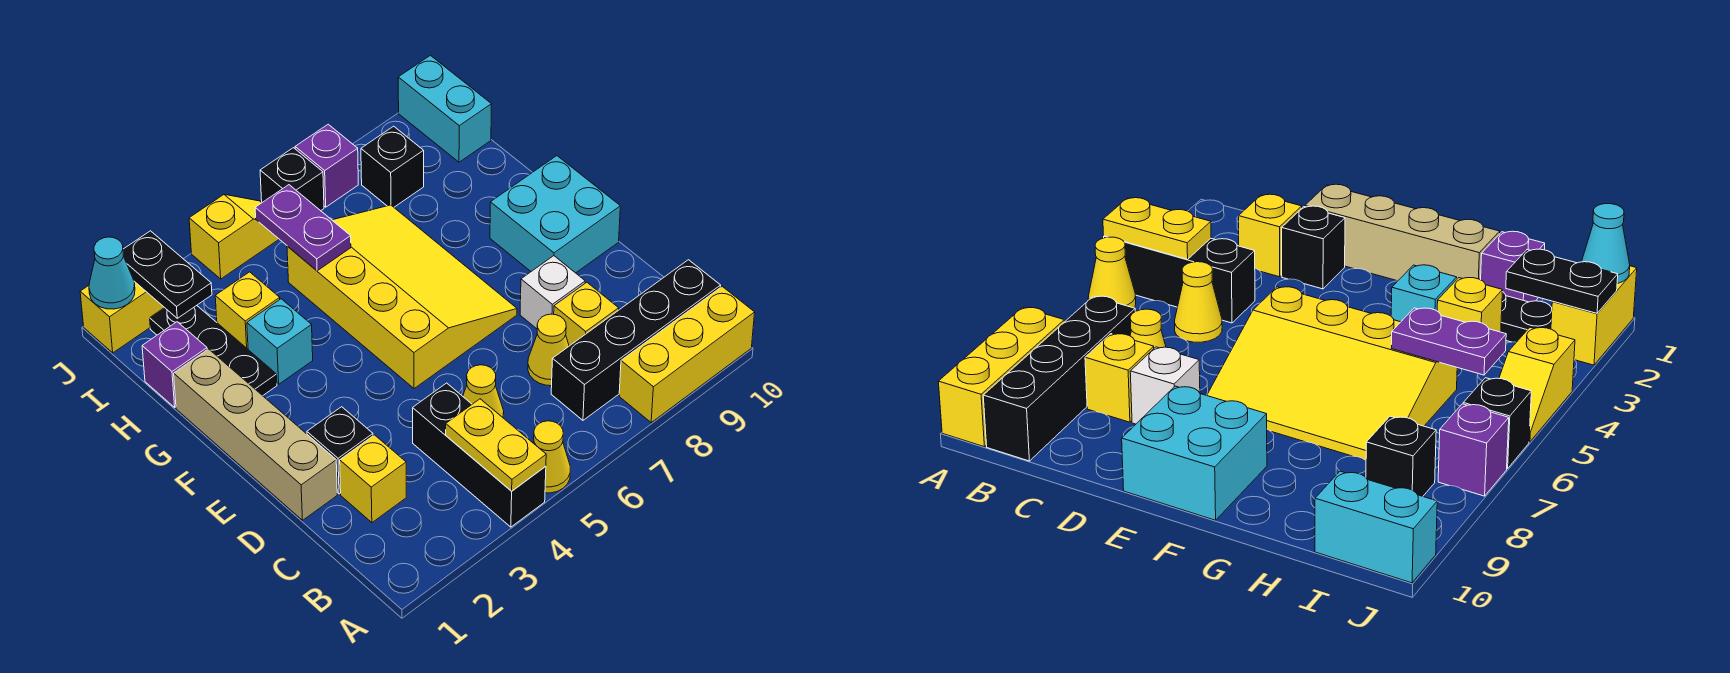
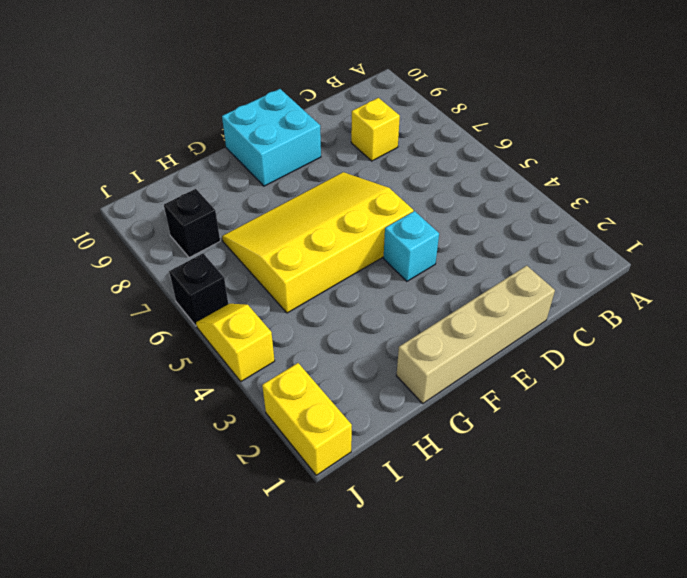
cyan brick E4 level 1 -> cyan brick G3 level 1
none -> black brick A4:C4 level 1
none -> yellow cone A5 level 1
none -> yellow brick A8:A10 level 1

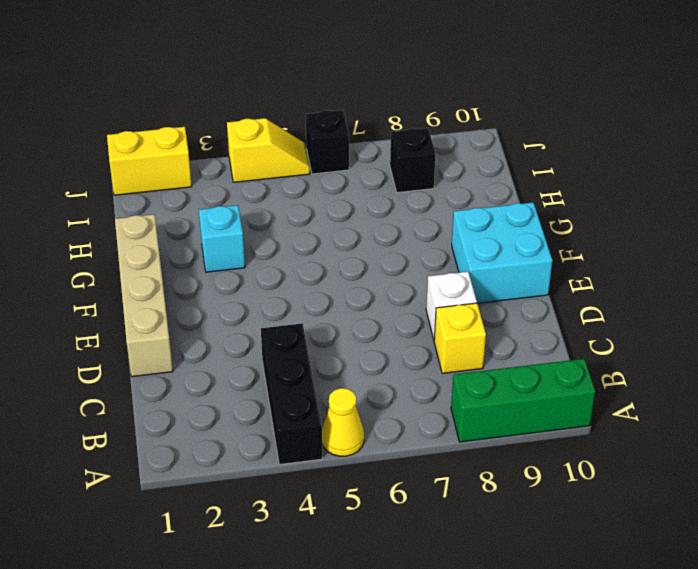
green brick A8:A10 level 1 -> yellow brick A8:A10 level 1
none -> black brick B7:B10 level 1
none -> yellow brick C2 level 1
none -> yellow cone C5 level 1

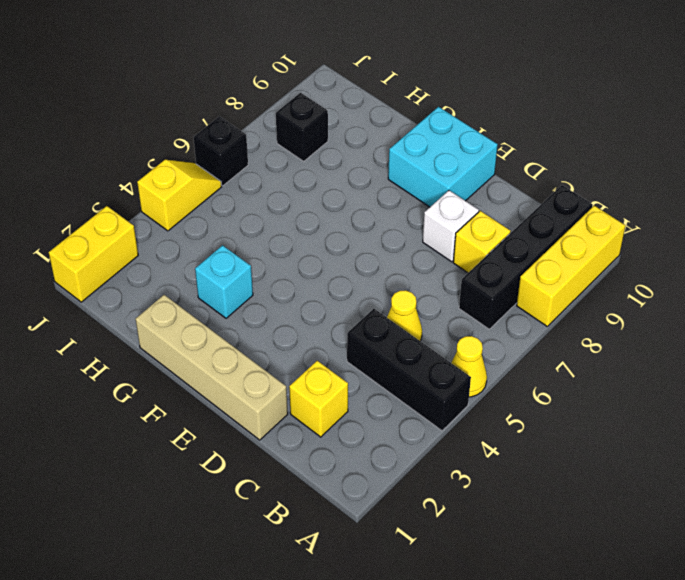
none -> yellow cone C7 level 1
none -> black brick D2 level 1
none -> yellow slope E5:H7 level 1 top 5

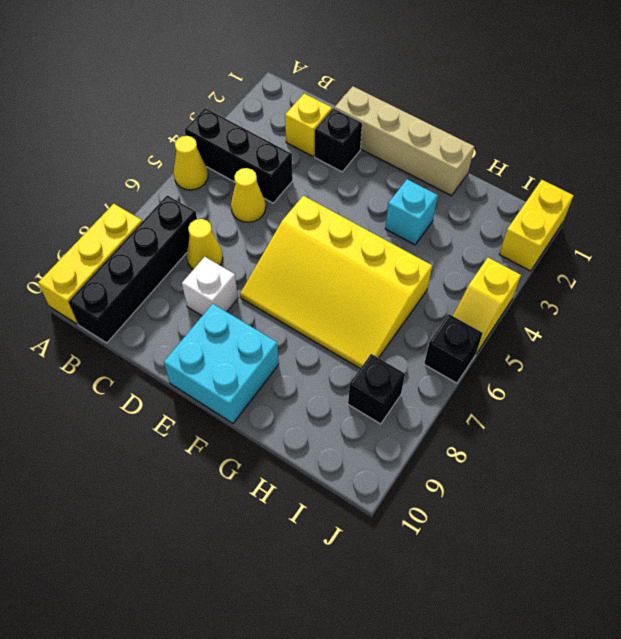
none -> yellow brick C8 level 1
none -> black plate G2:I2 level 1
none -> purple brick H1 level 1

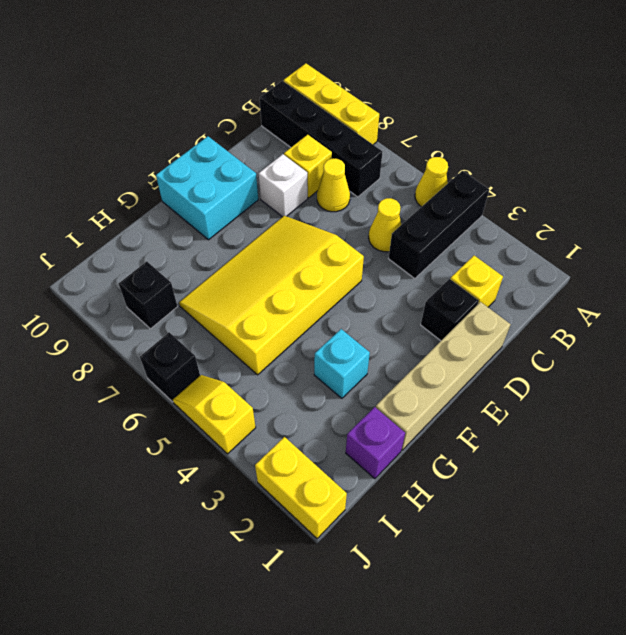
none -> black plate G2:I2 level 1
none -> yellow brick H3 level 1
none -> cyan brick I10:J10 level 1

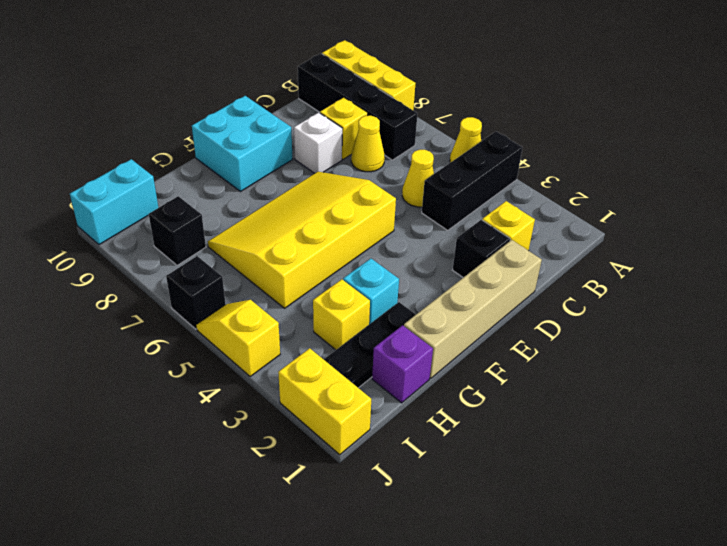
none -> purple brick J7 level 1
none -> yellow plate A4:B4 level 2
none -> purple plate H5:I5 level 2

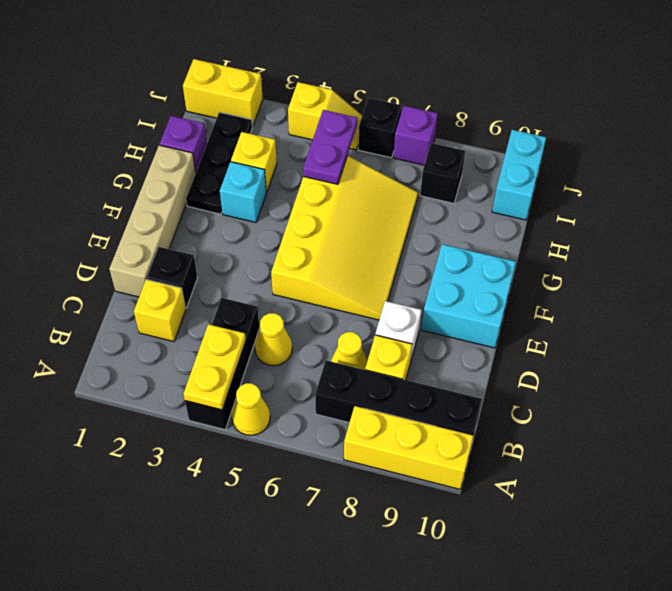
none -> black plate I2:J2 level 2
none -> cyan cone J1 level 2

